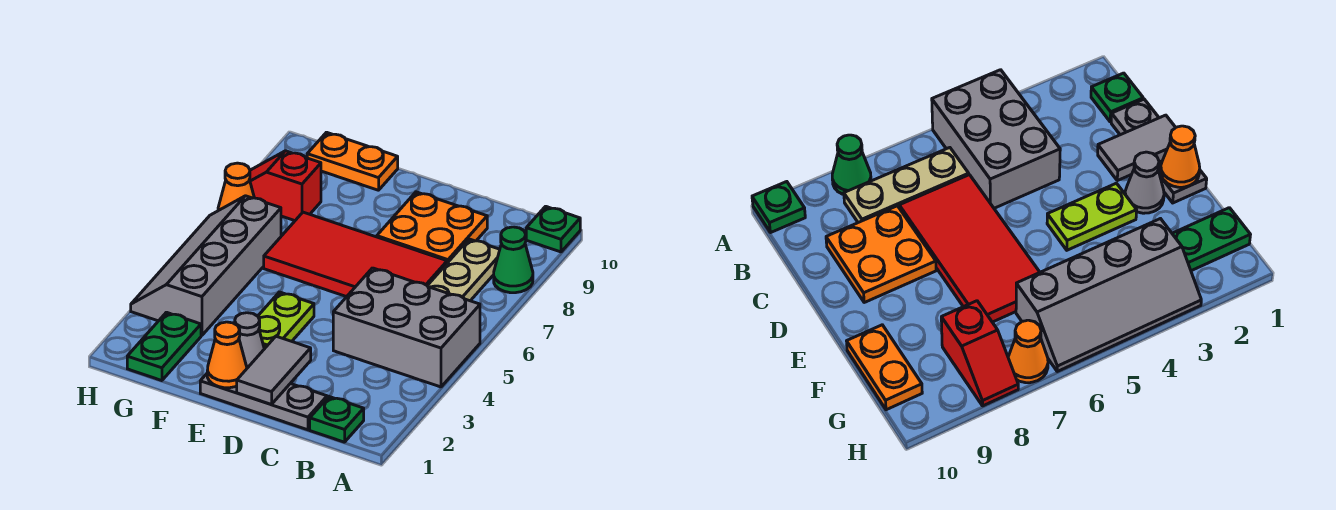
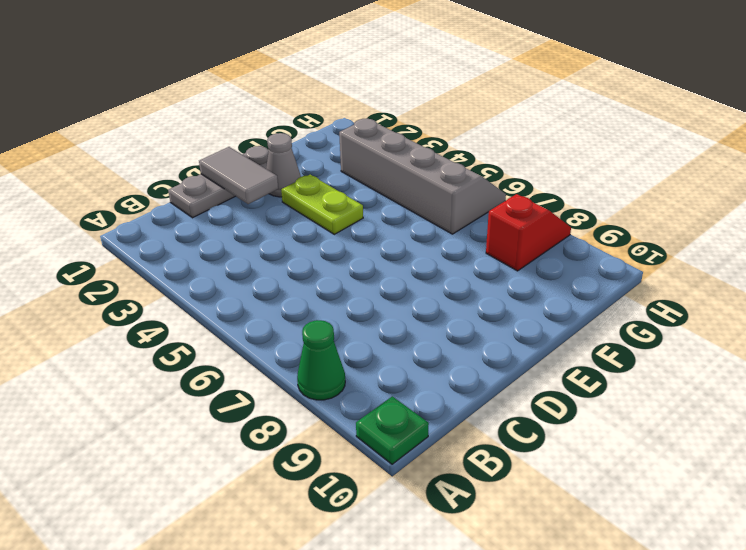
none -> grey brick A4:C5 level 1
none -> green plate B1 level 1
none -> tan plate B6:B8 level 1

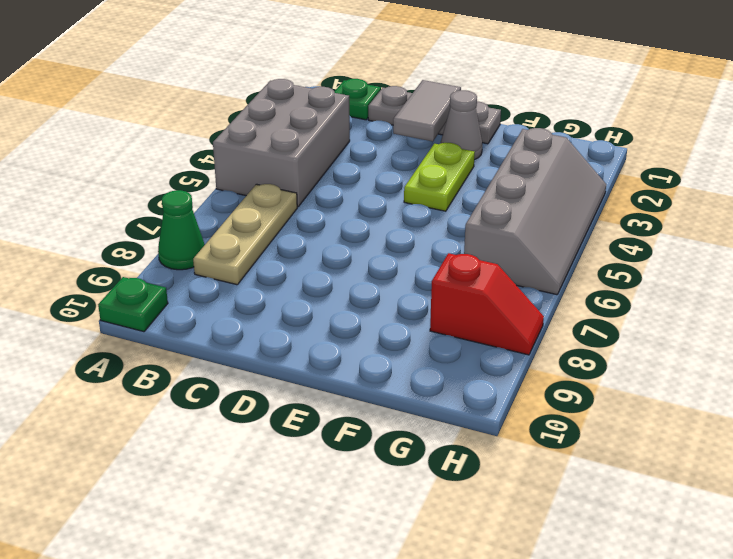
grey brick A3:B5 level 1 -> grey brick A4:C5 level 1
none -> red tile C6:F7 level 1
none -> orange plate C8:D9 level 1
none -> orange plate F10:G10 level 1

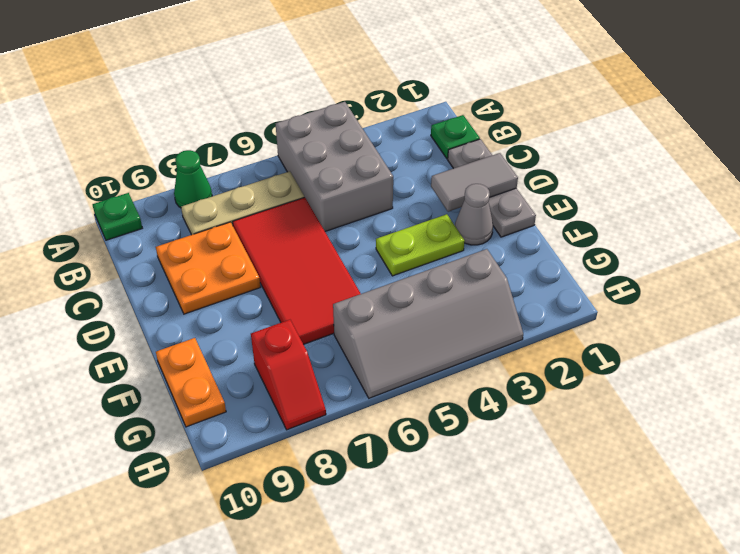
none -> green plate G1:G2 level 1
none -> orange cone H7 level 1
none -> orange cone E1 level 2

